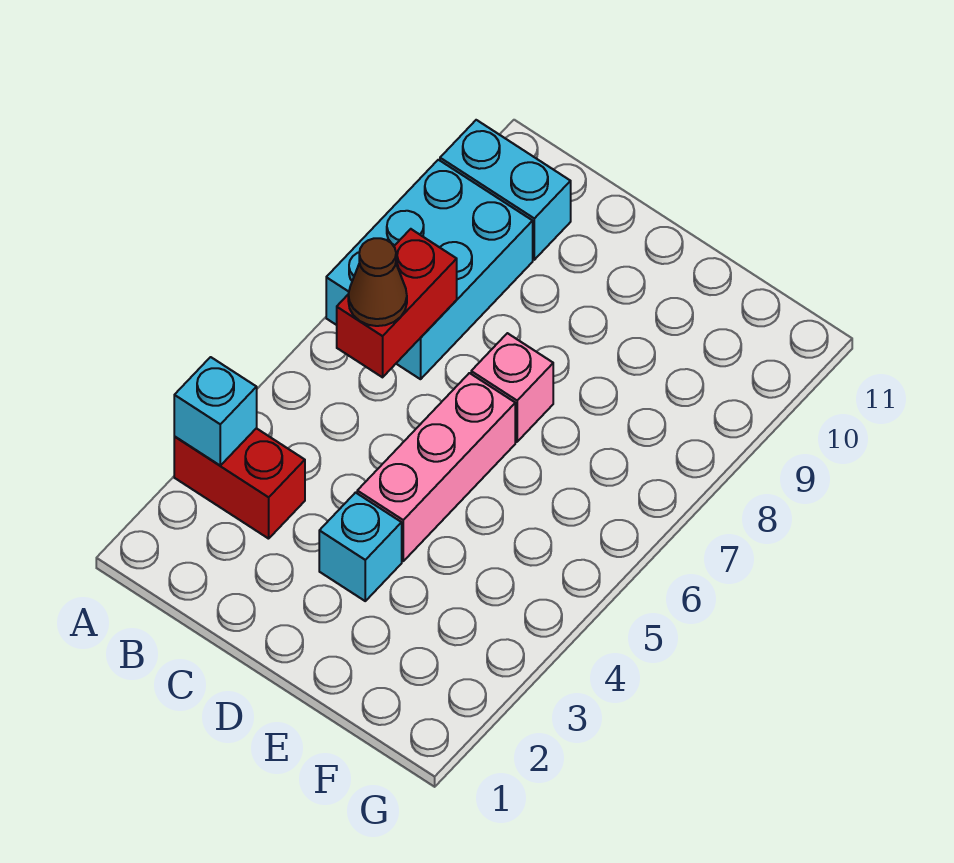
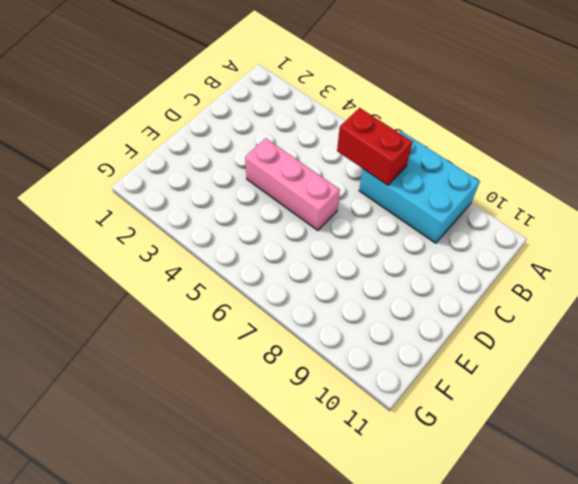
none -> red brick A3:B3 level 1
none -> cyan brick A10:B10 level 1

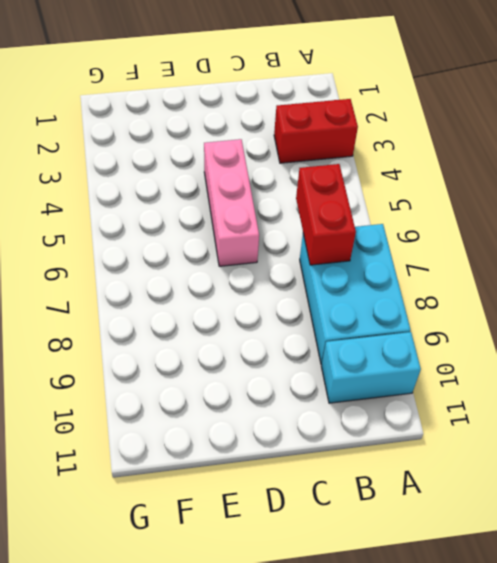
none -> cyan brick D3 level 1
none -> pink brick D7 level 1

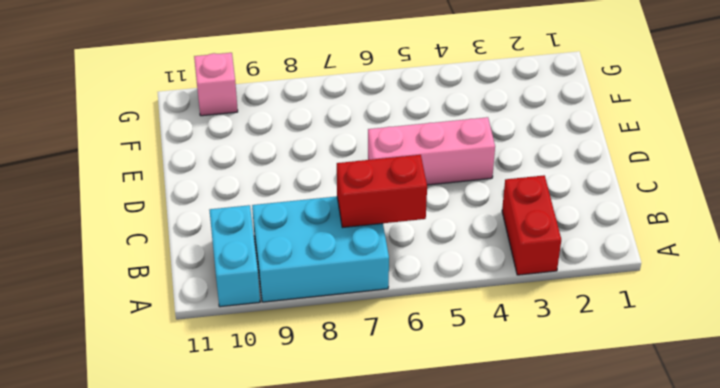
pink brick G10 level 1 -> pink brick D7 level 1
none -> cyan brick D3 level 1
none -> cyan brick A3 level 2

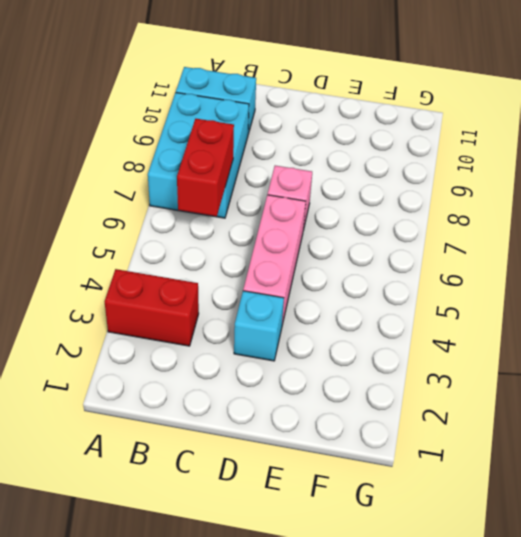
none -> cyan brick A3 level 2
none -> brown cone B6 level 3

